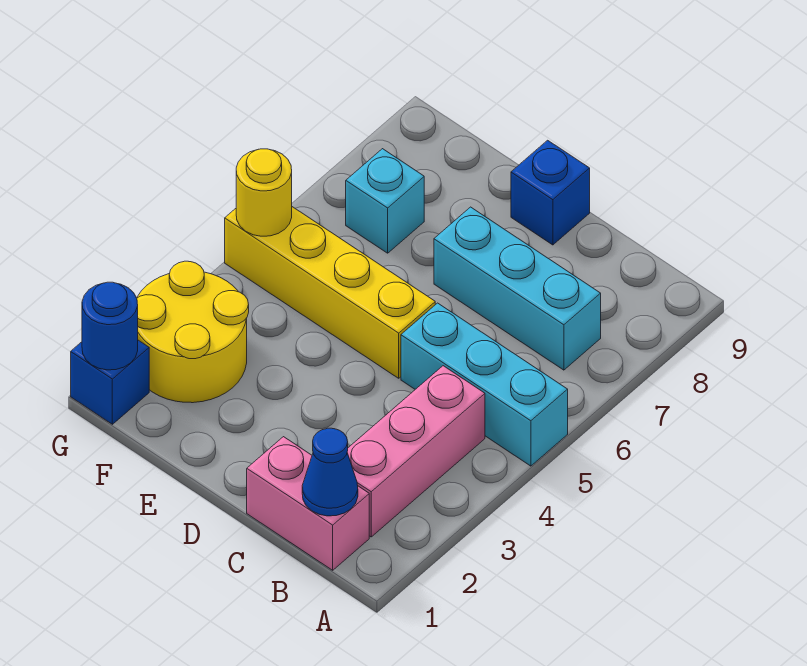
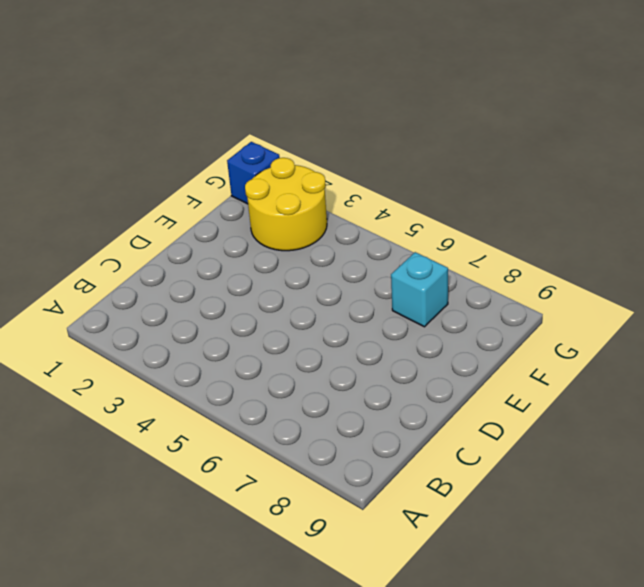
none -> cyan brick A5:C5 level 1
none -> pink brick B1:C1 level 1
none -> pink brick B2:B4 level 1

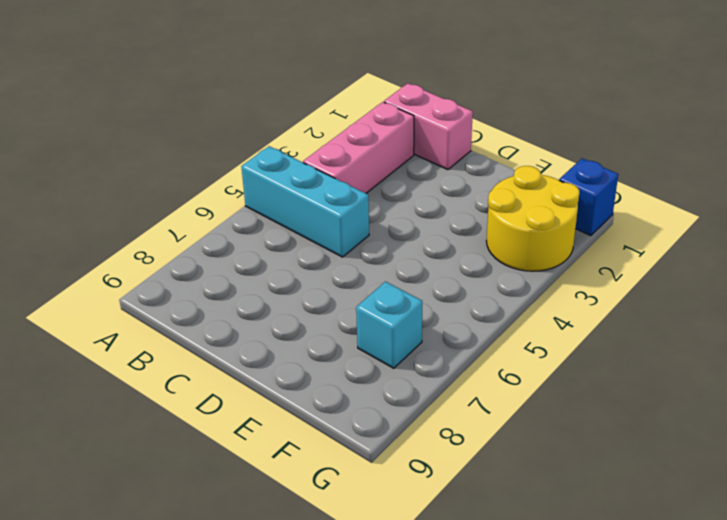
none -> cyan brick B7:D7 level 1
none -> yellow brick D5:G5 level 1
none -> blue brick D9 level 1

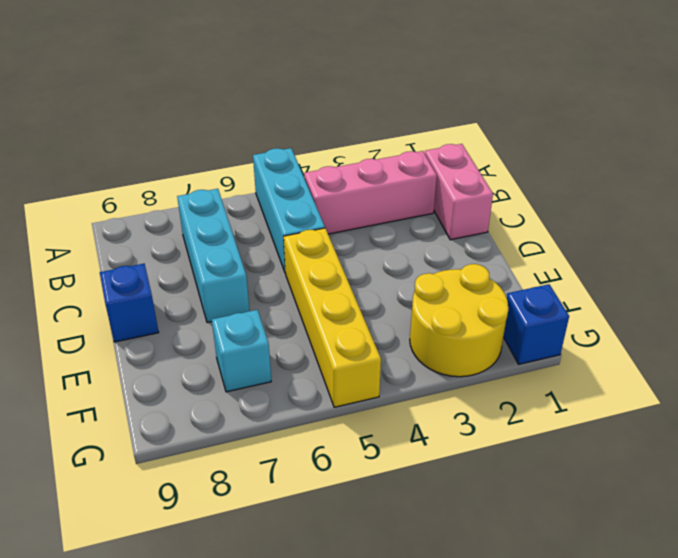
none -> blue cone B1 level 2
none -> blue round brick G1 level 2
none -> yellow round brick G5 level 2

